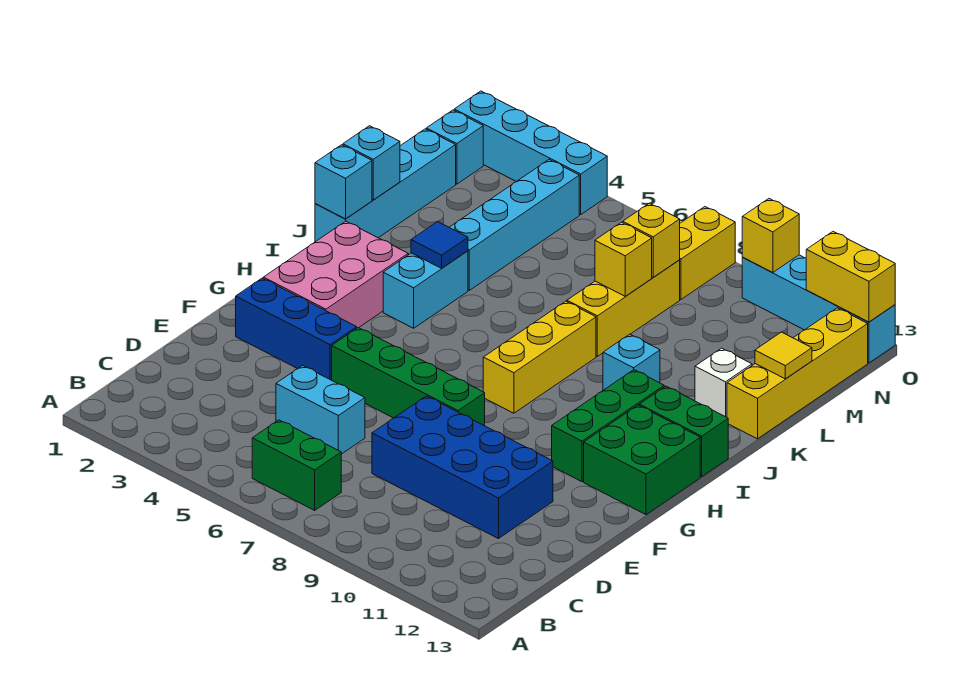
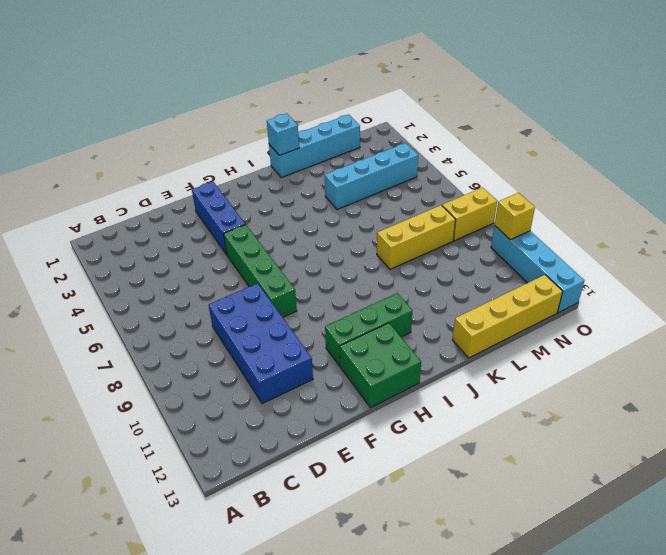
none -> green brick B6:B7 level 1
none -> cyan brick D5:D6 level 1
none -> pink brick G2:I3 level 1

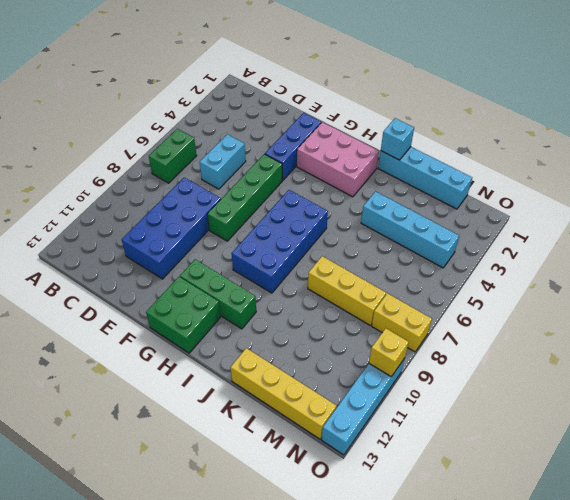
blue brick H6:I9 level 1 -> yellow brick H8:J8 level 1
none -> cyan brick I4:J4 level 1
none -> green brick I12:I13 level 1
none -> cyan brick J10 level 1

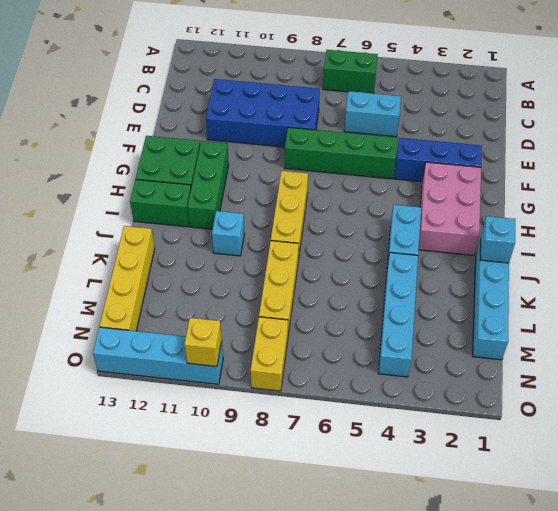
none -> white brick K12 level 1
none -> cyan brick N1 level 1
none -> cyan brick O1:O4 level 1

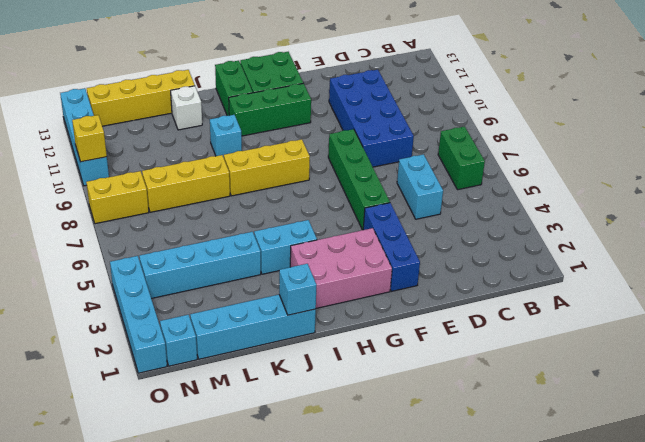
none -> blue tile J4 level 2
none -> cyan brick K1 level 2
none -> yellow brick L8 level 2

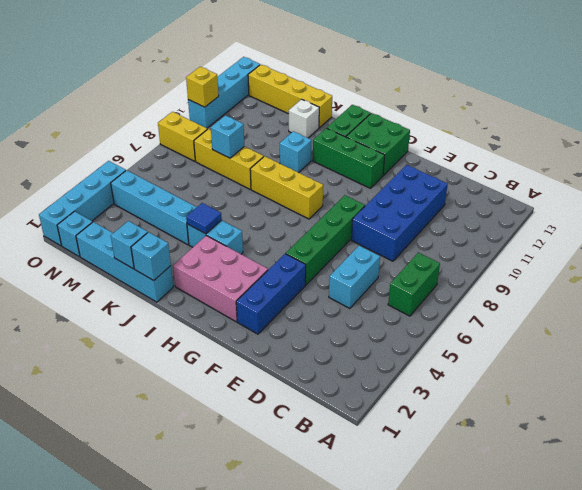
cyan brick L8 level 2 -> yellow brick L8 level 2
none -> yellow tile L13 level 2
none -> yellow brick M8 level 2
none -> yellow brick O12:O13 level 2

